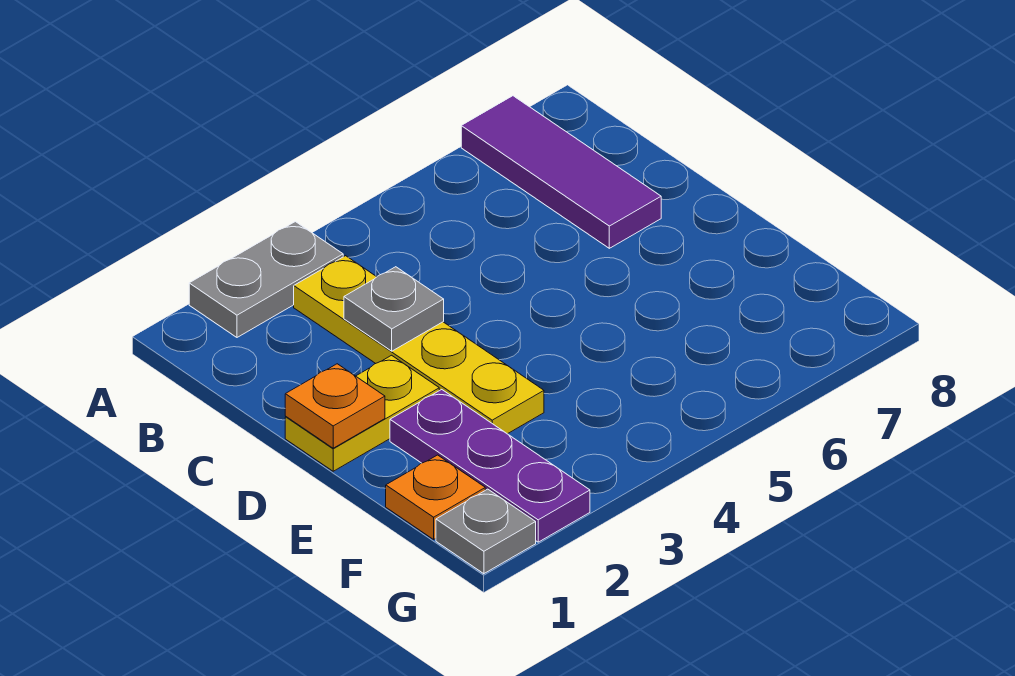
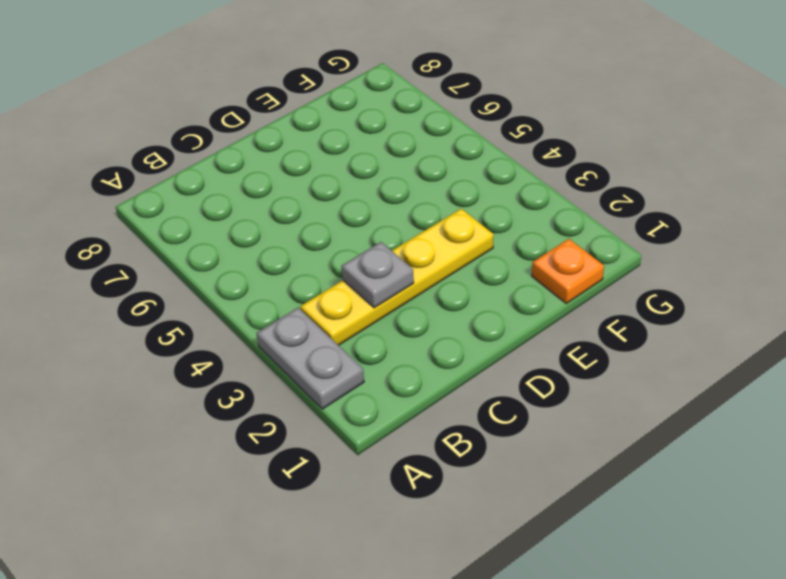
none -> purple tile A7:C7 level 1
none -> yellow plate D1:D2 level 1

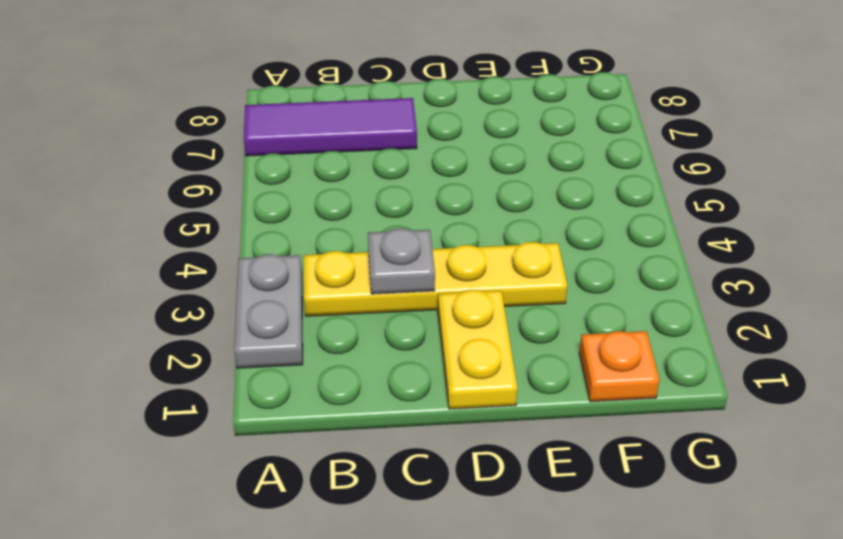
none -> purple plate E2:G2 level 1
none -> grey plate G1 level 1

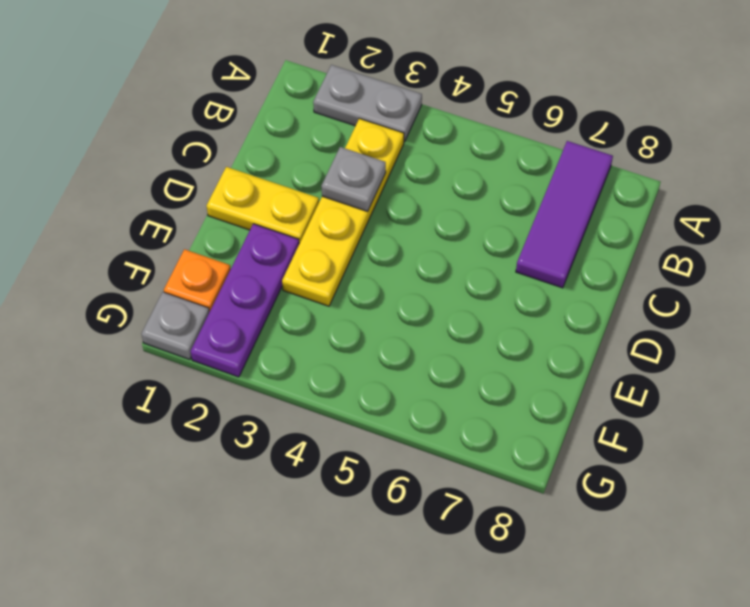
none -> orange plate D1 level 2

